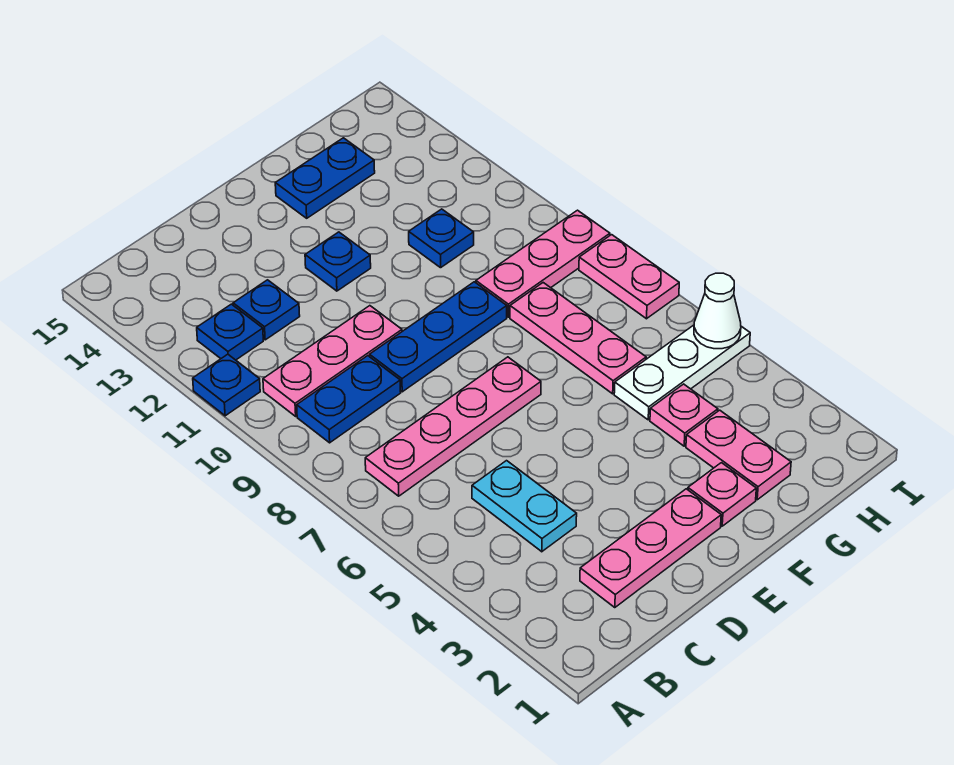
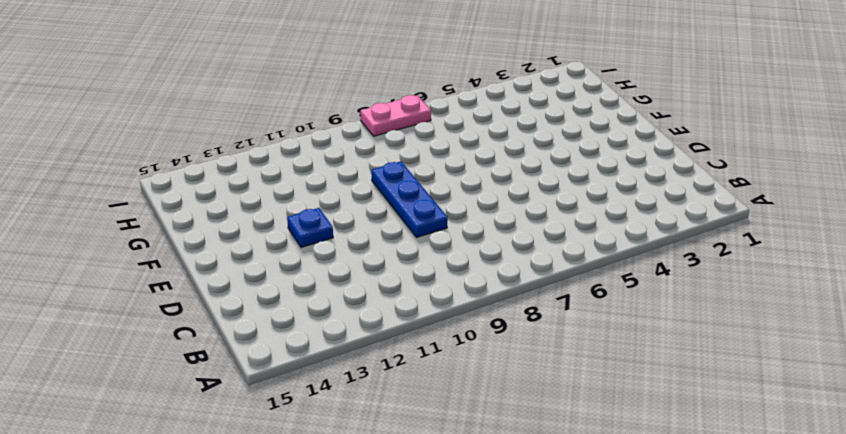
none -> blue plate A11 level 1
none -> pink plate B7:E7 level 1
none -> blue plate B9:C9 level 1

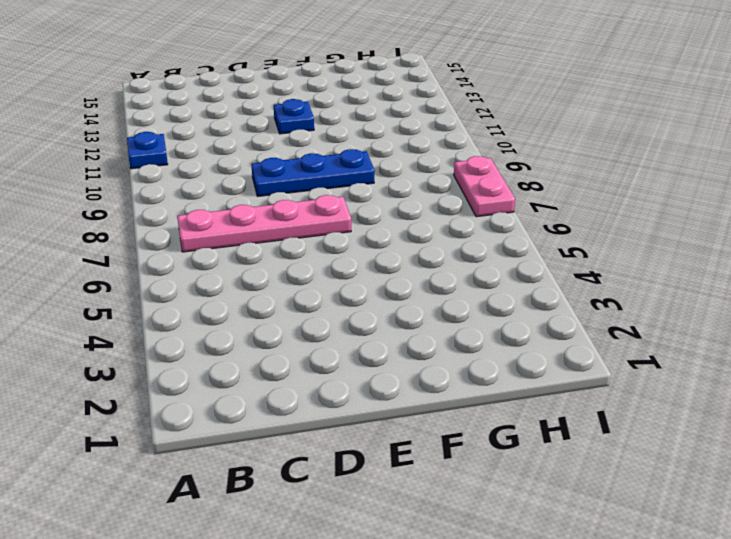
none -> blue plate B9:C9 level 1
none -> pink plate B10:D10 level 1
none -> blue plate B12 level 1

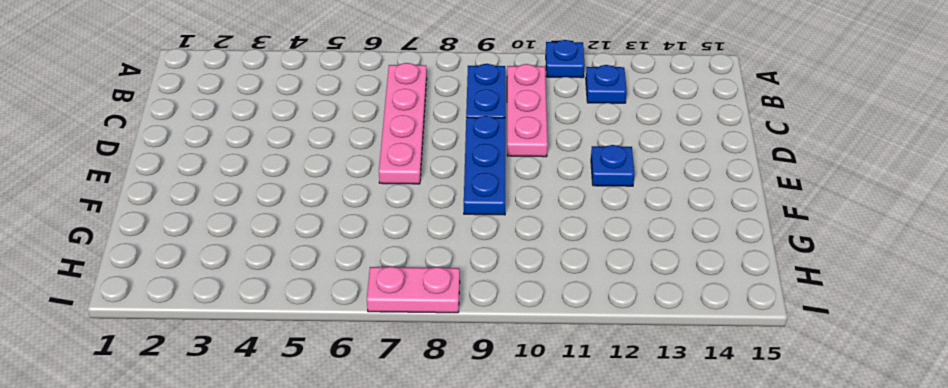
none -> pink plate C2:E2 level 1
none -> cyan plate C4:C5 level 1
none -> blue plate C12 level 1

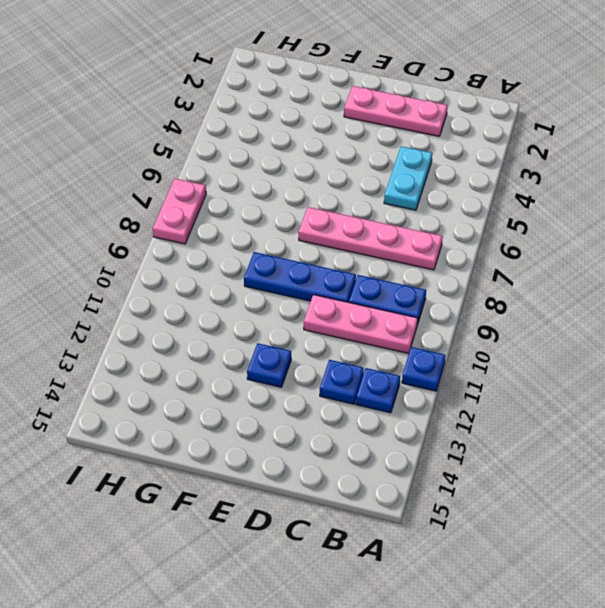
none -> pink plate F2 level 1
none -> blue plate F14:G14 level 1
none -> pink plate G2:G3 level 1

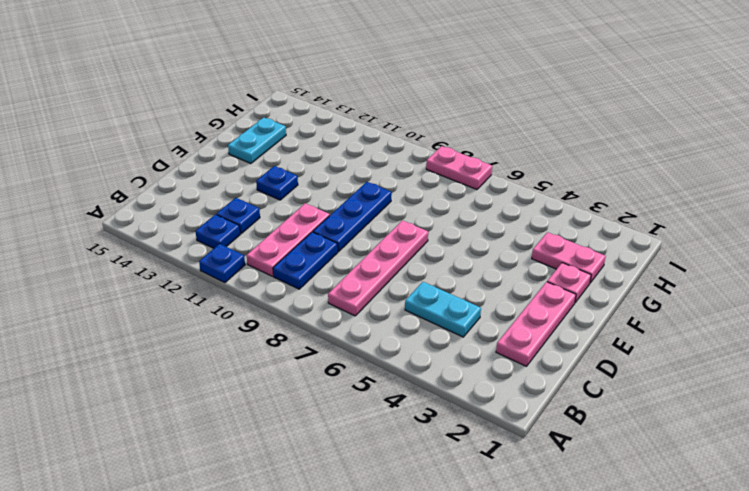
cyan plate F14:G14 level 1 -> blue plate F14:G14 level 1
none -> pink plate G4 level 1
none -> white plate G5:I5 level 1
none -> pink plate G6:G8 level 1

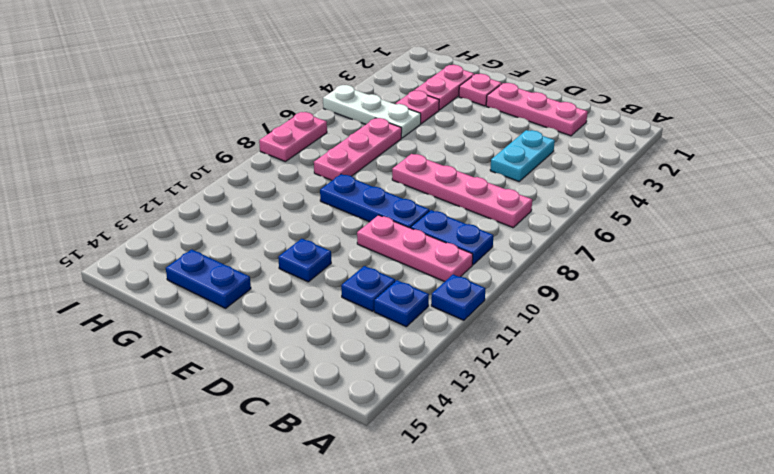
none -> pink plate G9:I9 level 1
none -> blue plate G11 level 1
none -> white cone I5 level 2

